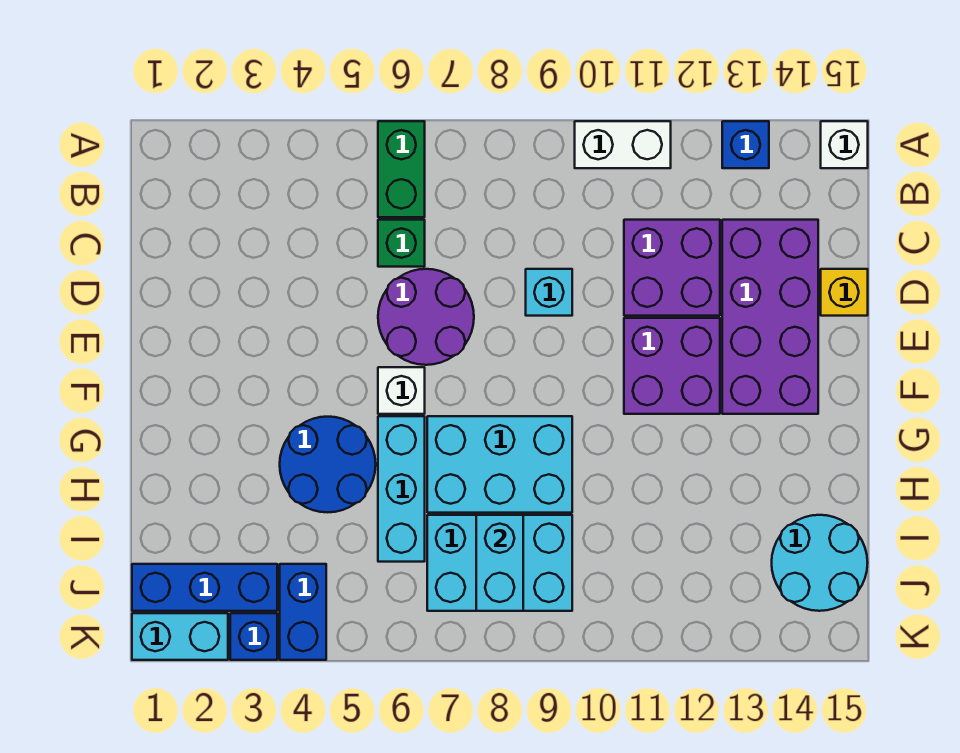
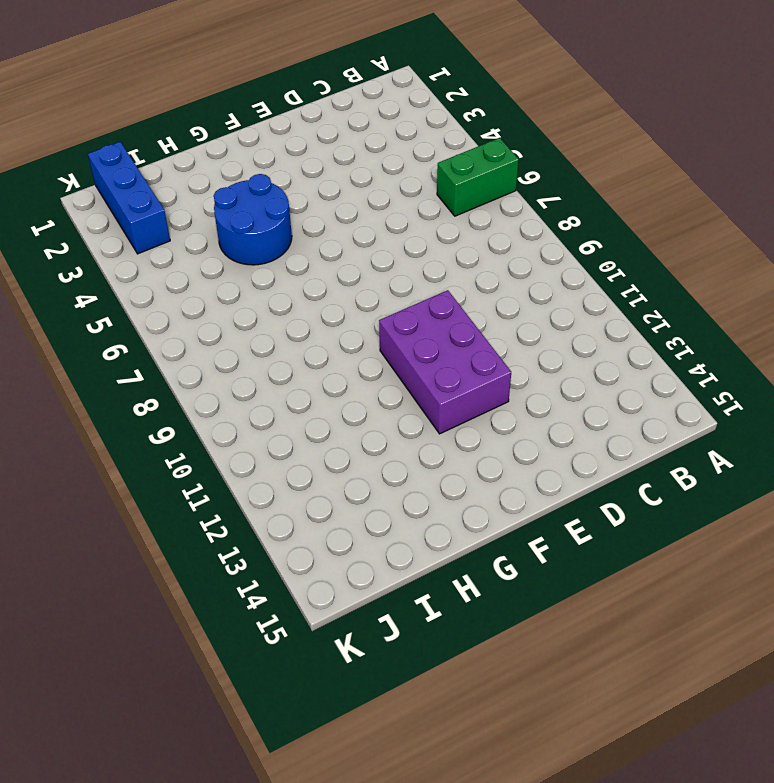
purple brick E10:F12 level 1 -> purple brick E11:F12 level 1
none -> white brick A10:A11 level 1
none -> blue brick A13 level 1
none -> white brick A15 level 1

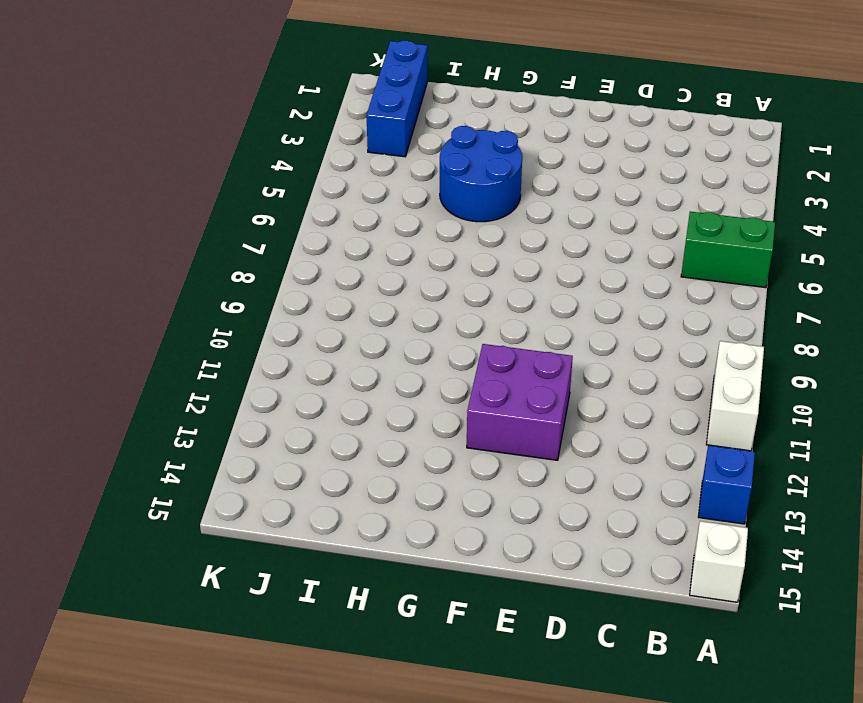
none -> green brick C6 level 1
none -> purple brick C11:D12 level 1
none -> purple brick C13:F14 level 1

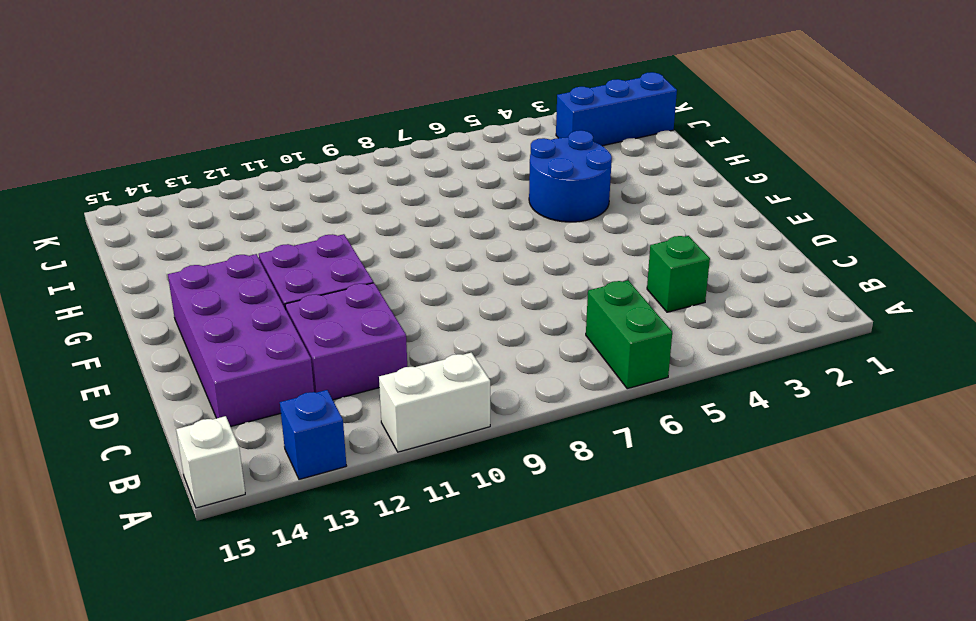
green brick C4 level 1 -> green brick C6 level 1
none -> purple round brick D6:E7 level 1
none -> cyan brick D9 level 1
none -> yellow brick D15 level 1

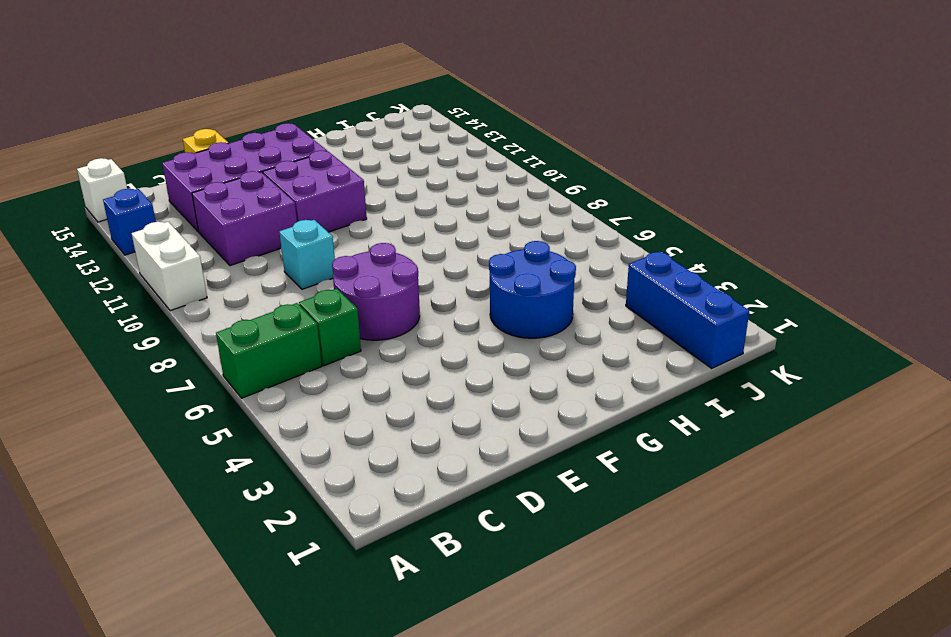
none -> white brick F6 level 1
none -> cyan brick G6:I6 level 1
none -> cyan brick G7:H9 level 1

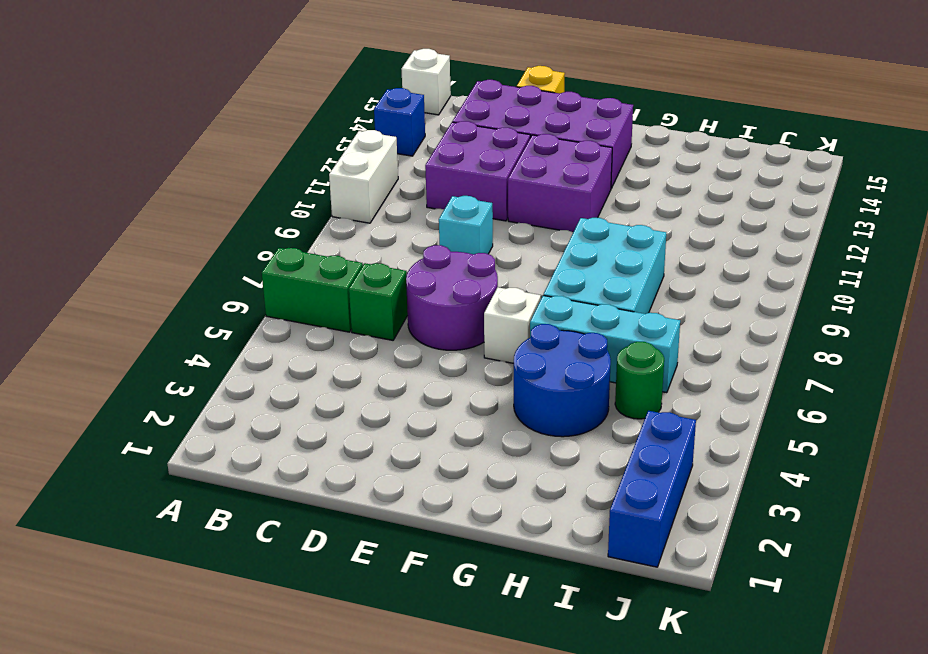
green round brick I5 level 1 -> none
none -> cyan brick I7:J9 level 1
none -> cyan round brick I14:J15 level 1
none -> blue brick J4:K4 level 1

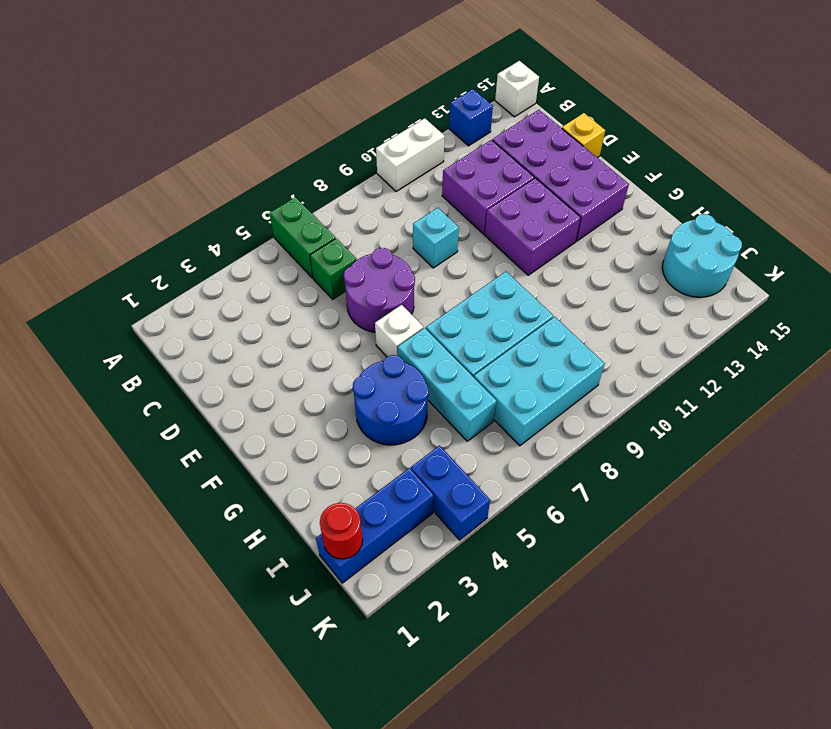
red round brick J1 level 2 -> none
none -> cyan brick K1:K2 level 1
none -> blue brick K3 level 1
none -> cyan brick I8:J8 level 2

